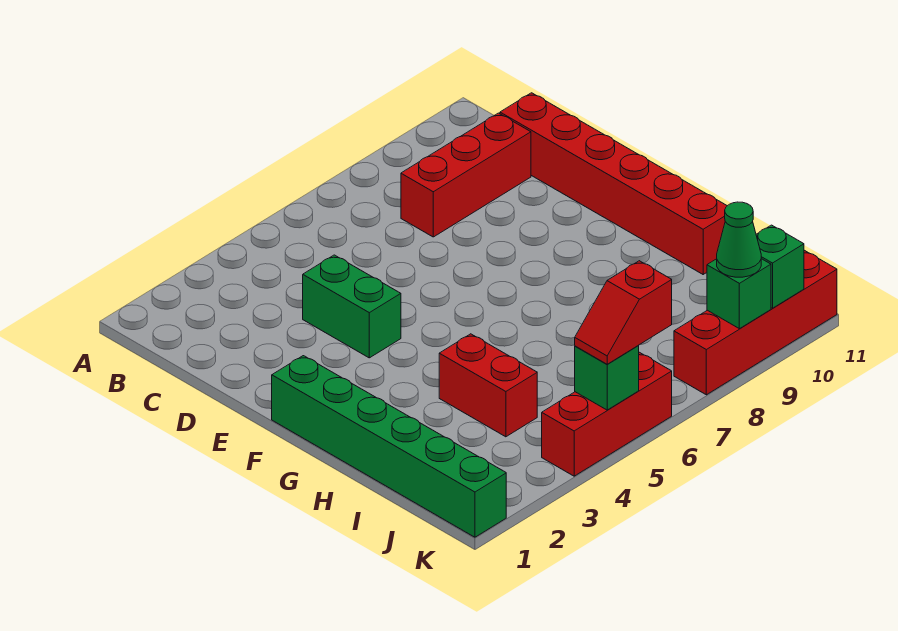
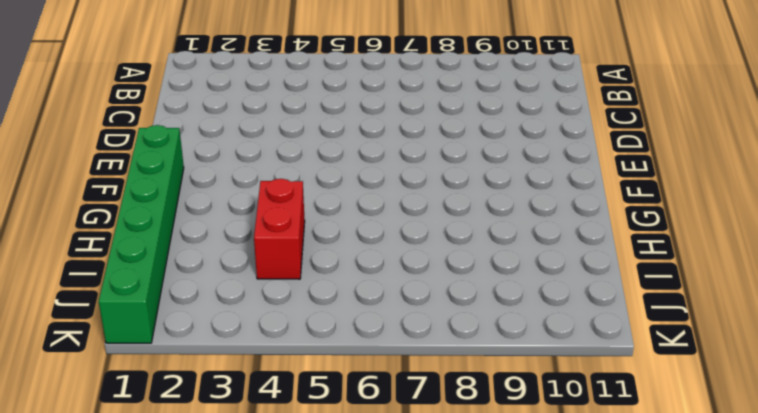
none -> red brick C8:C10 level 1
none -> red brick C11:H11 level 1
none -> green brick D4:E4 level 1

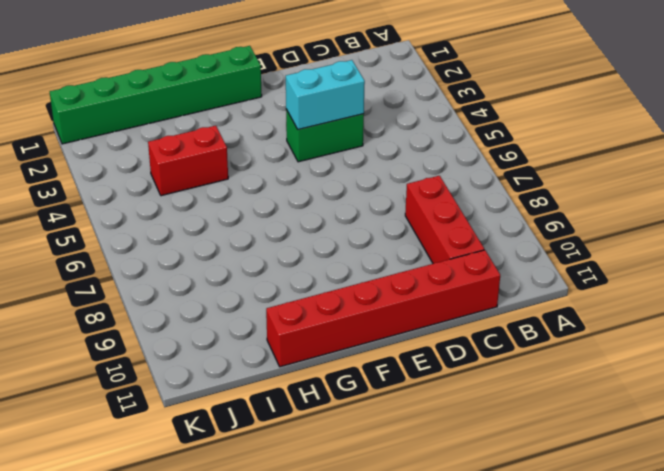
cyan brick D4:E4 level 2 -> none
none -> red brick K4:K6 level 1
none -> red brick K8:K11 level 1
none -> green brick K5 level 2

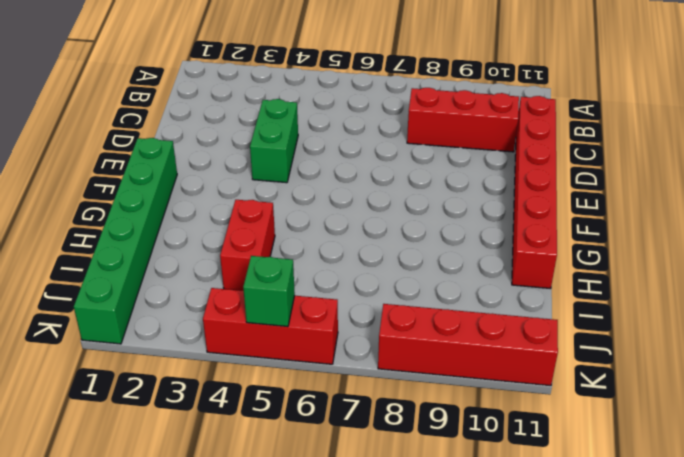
none -> green brick K9 level 2
none -> green brick K10 level 2
none -> red slope K5:K6 level 3 top 6

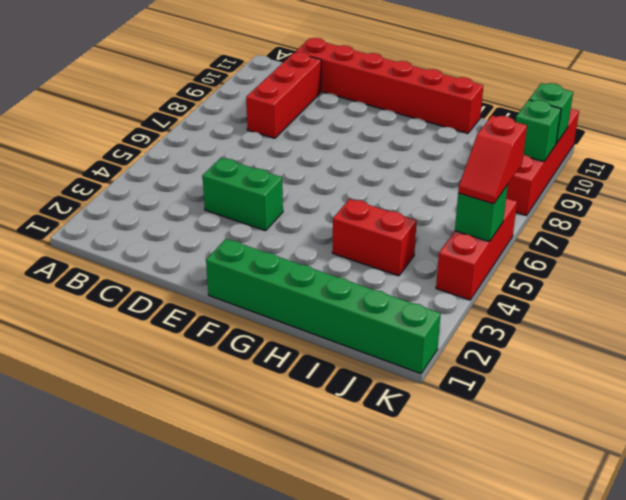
none -> green cone K9 level 3

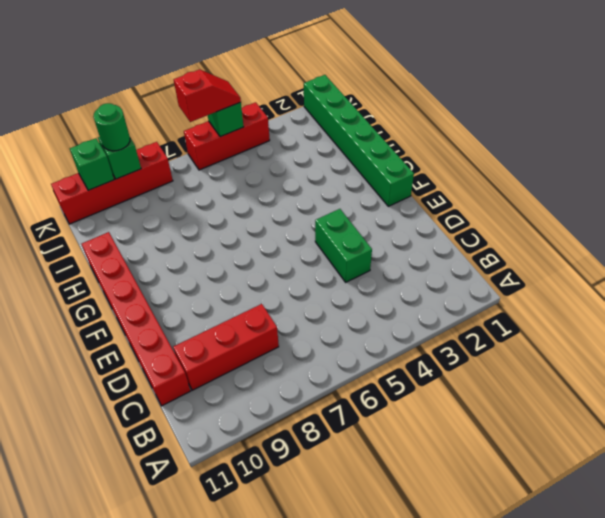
green round brick K9 level 3 -> green cone K9 level 3
none -> red brick H4:I4 level 1

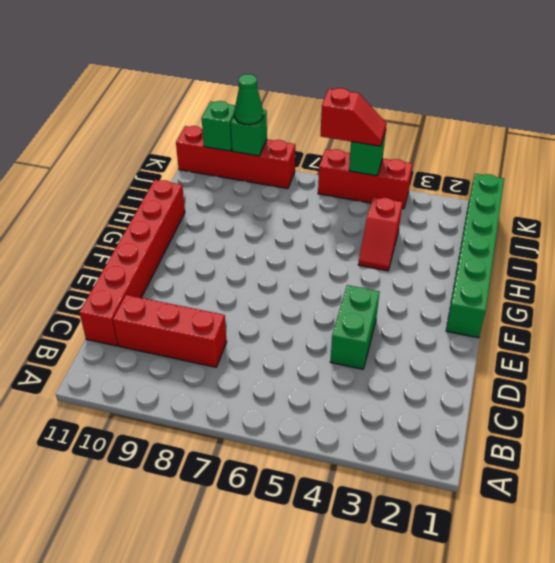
red slope H4:I4 level 1 top I -> red brick H4:I4 level 1

